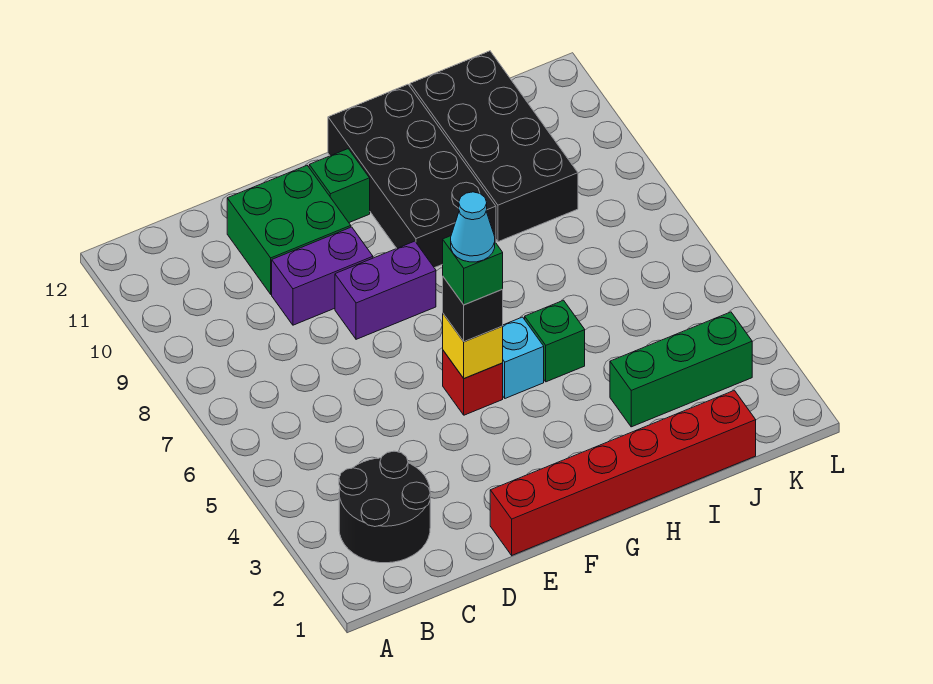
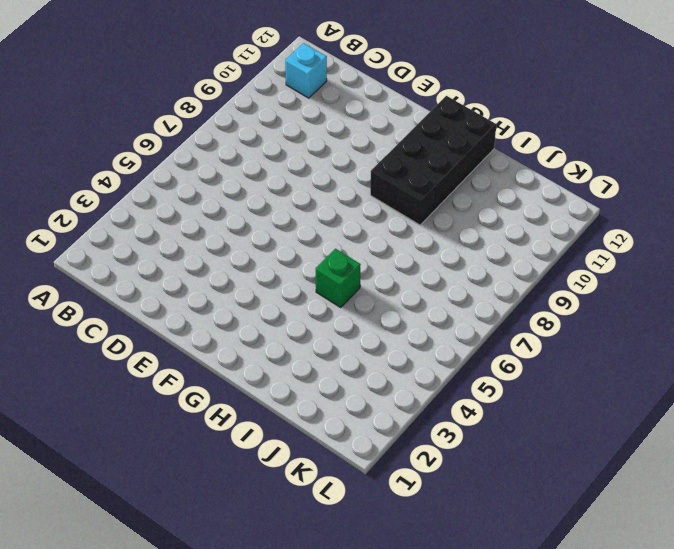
cyan brick B11 level 1 -> cyan brick G5 level 1
none -> black round brick B2:C3 level 1
none -> purple brick D9:E9 level 1
none -> green brick D10:E11 level 1

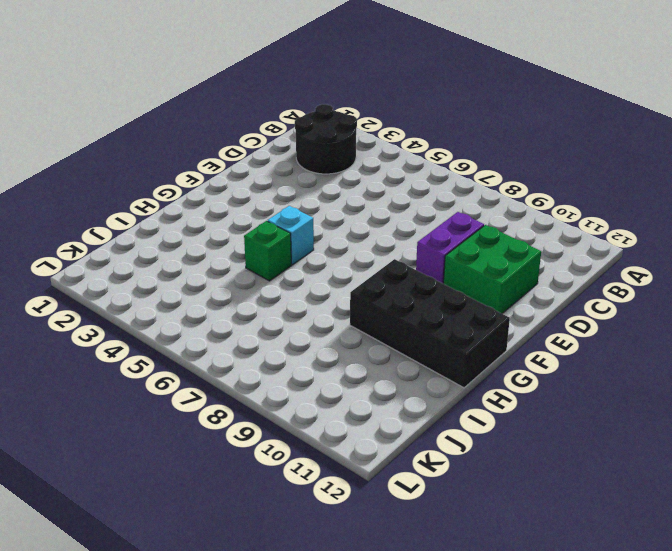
none -> red brick E1:J1 level 1
none -> purple brick E8:F8 level 1
none -> red brick F5 level 1

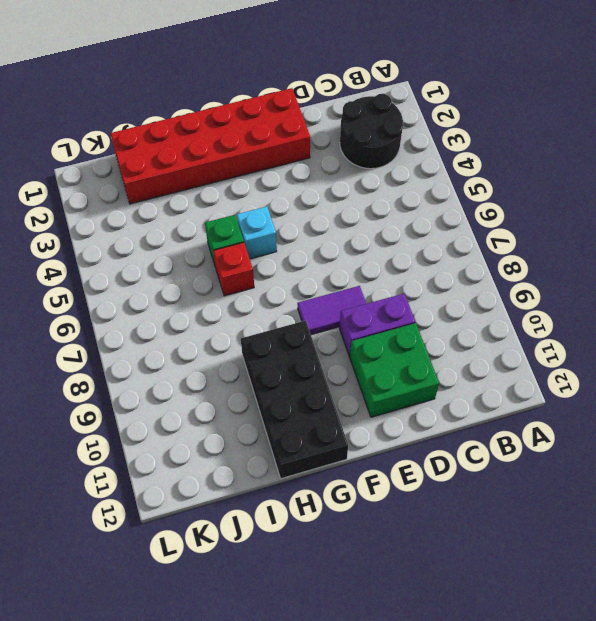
red brick E1:J2 level 1 -> red brick E1:J1 level 1
purple tile E8:F8 level 1 -> purple brick E8:F8 level 1
red brick H6 level 1 -> red brick F5 level 1
none -> green brick F11 level 1
none -> green brick I3:K3 level 1
none -> black brick I9:J12 level 1

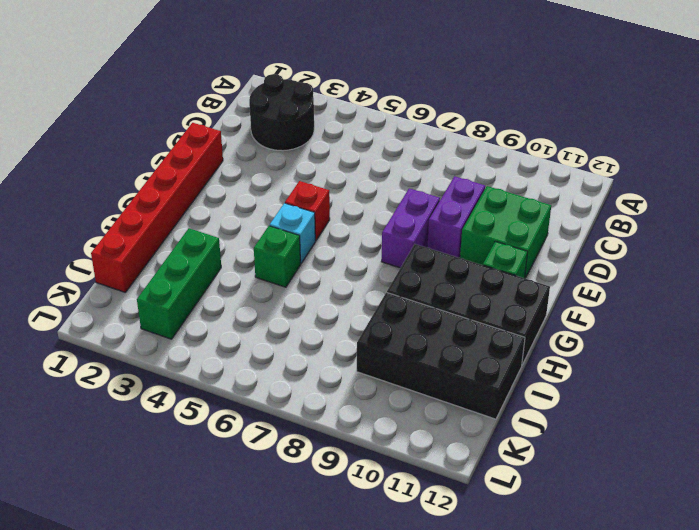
none -> yellow brick F5 level 2
none -> black brick F5 level 3
none -> green brick F5 level 4

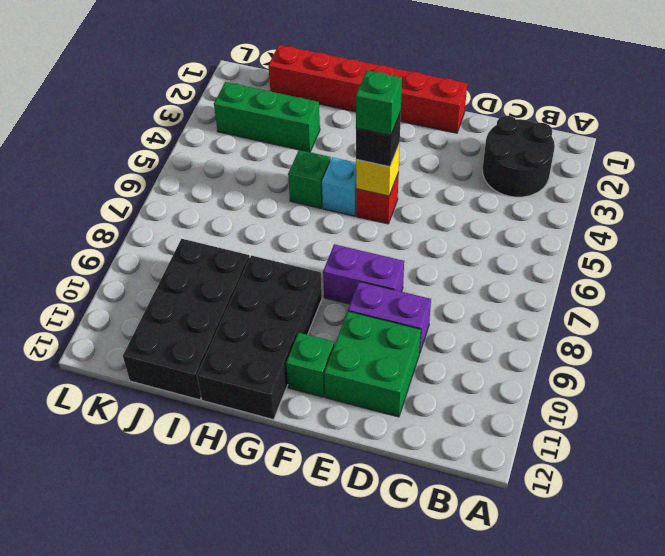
none -> cyan cone F5 level 5

